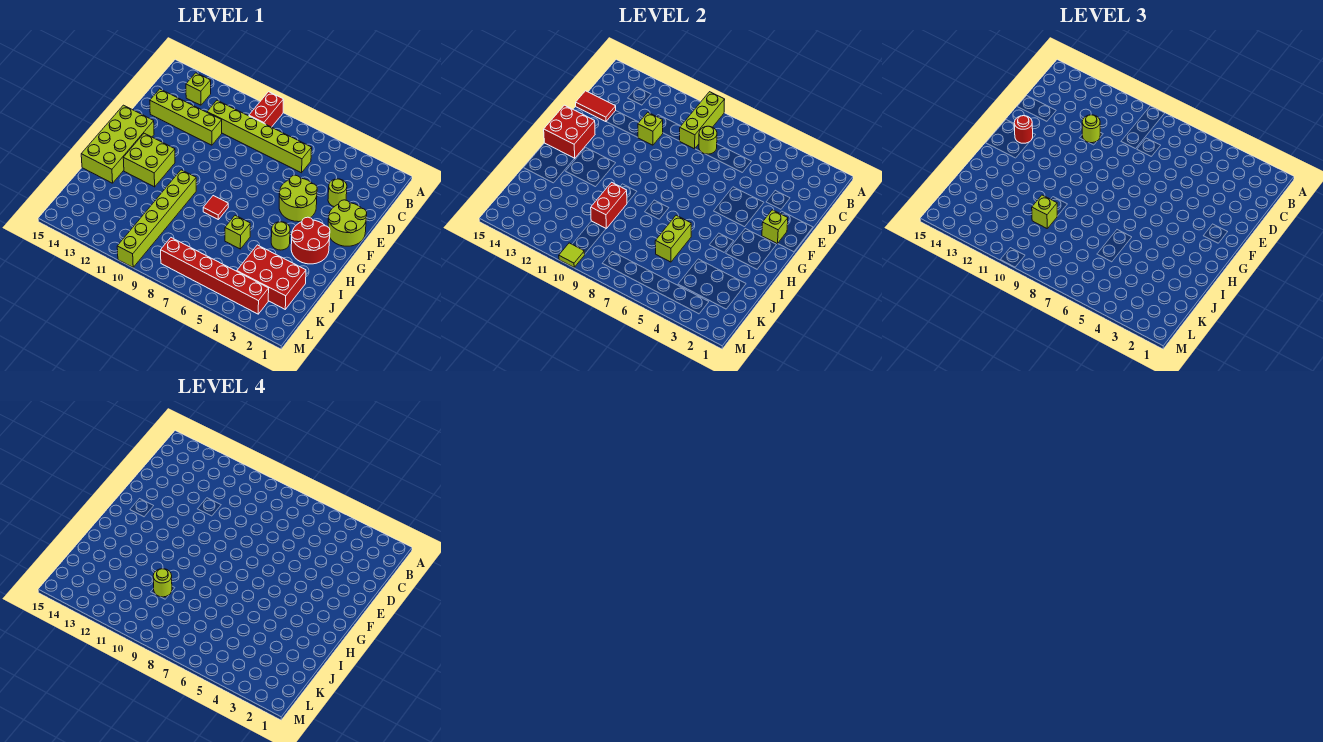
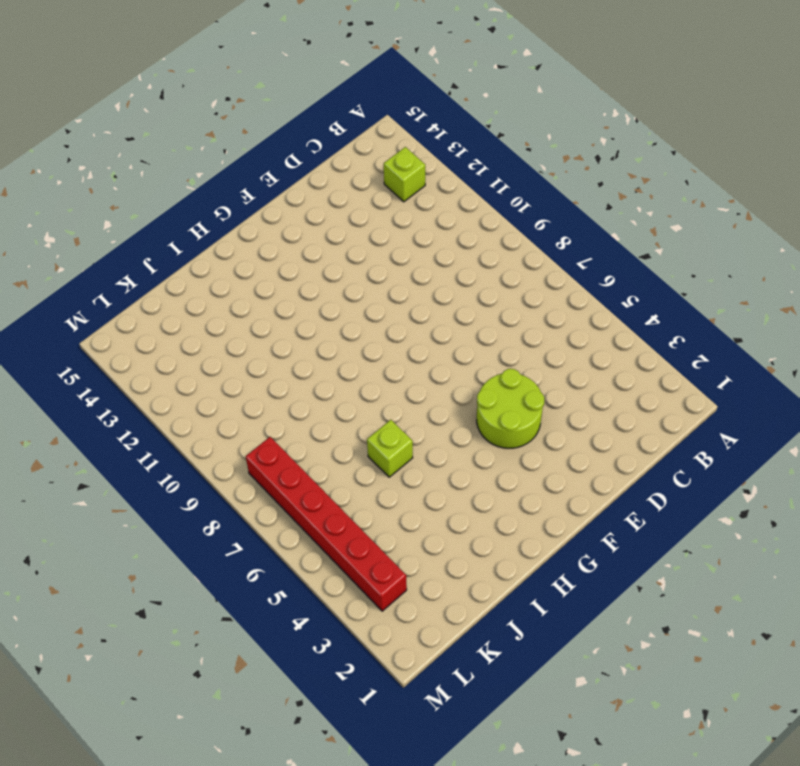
none -> red brick A9:B9 level 1
none -> lime brick C6:C11 level 1
none -> lime round brick D3 level 1

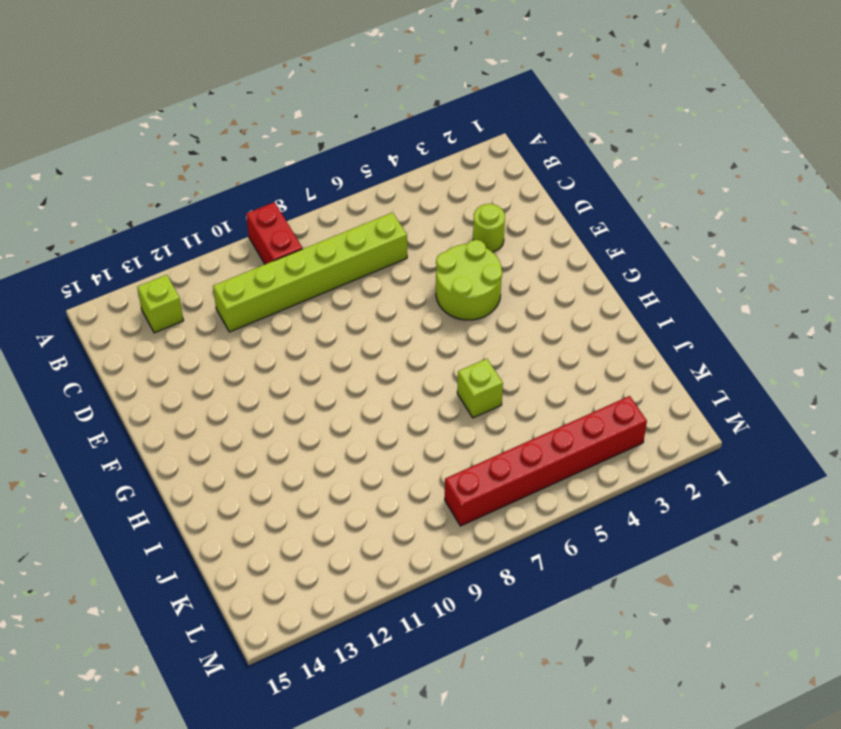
none -> lime brick D11:D14 level 1
none -> lime round brick E1:F2 level 1
none -> lime brick F14:I15 level 1

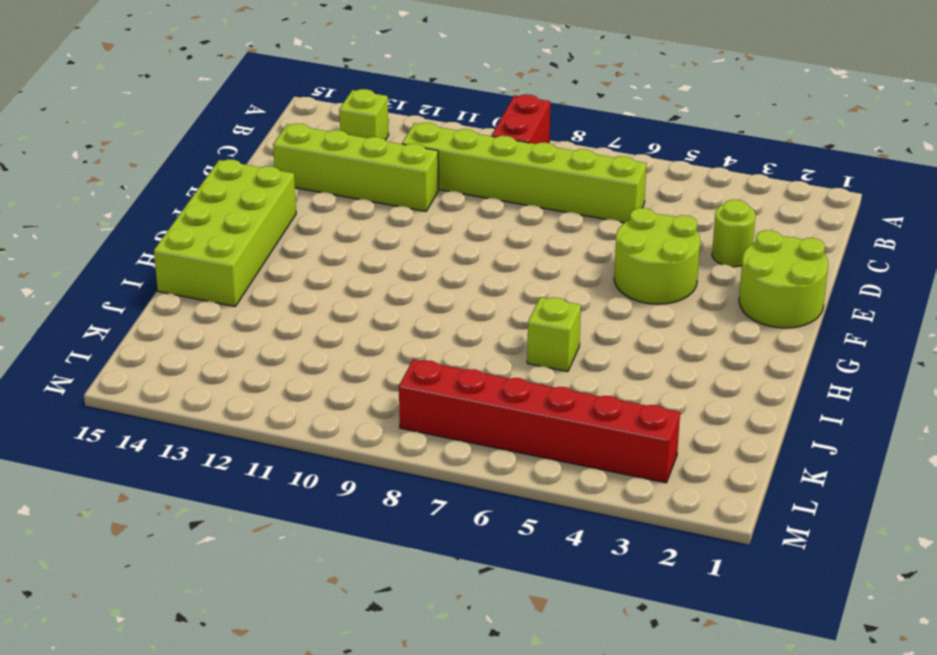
none -> red round brick G2:H3 level 1
none -> lime brick G12:H13 level 1
none -> lime round brick H4 level 1

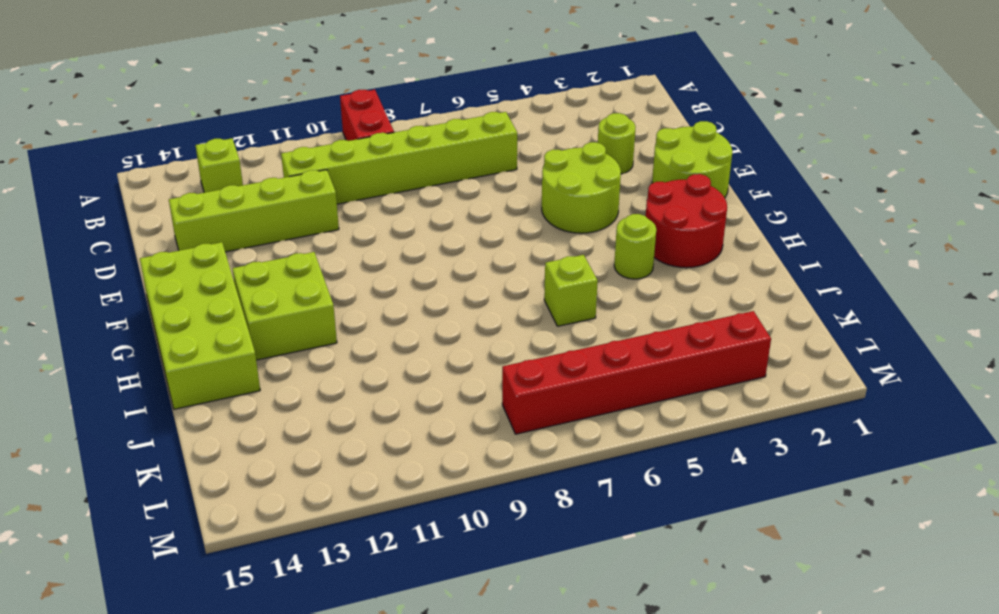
none -> red tile H8 level 1
none -> lime brick H10:M10 level 1
none -> red brick J2:K4 level 1

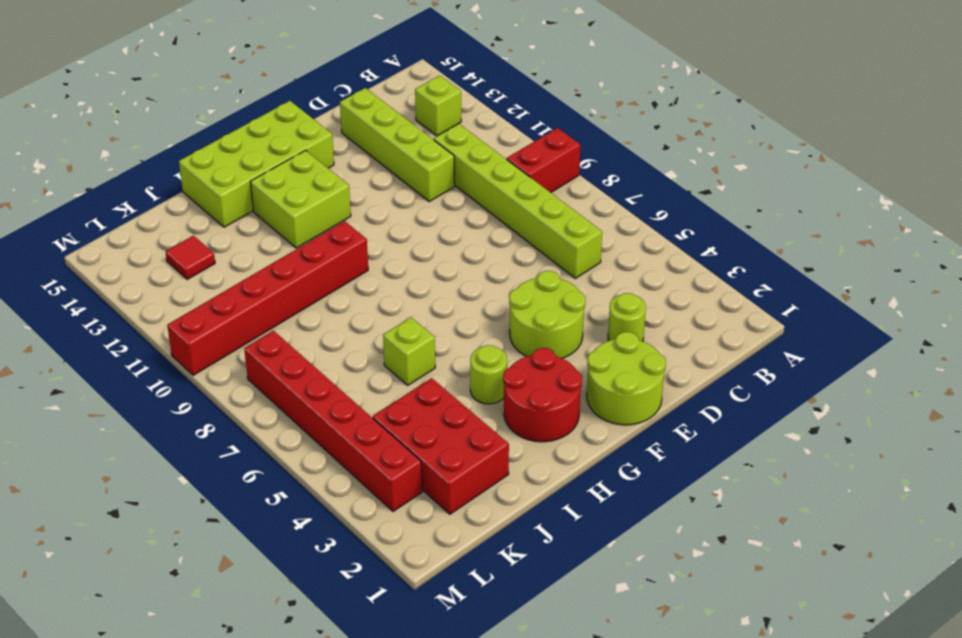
red brick H10:M10 level 1 -> lime brick H10:M10 level 1
red tile K13 level 1 -> red tile H8 level 1
none -> lime brick A9:C9 level 2
none -> lime round brick C8 level 2
none -> lime brick D11 level 2

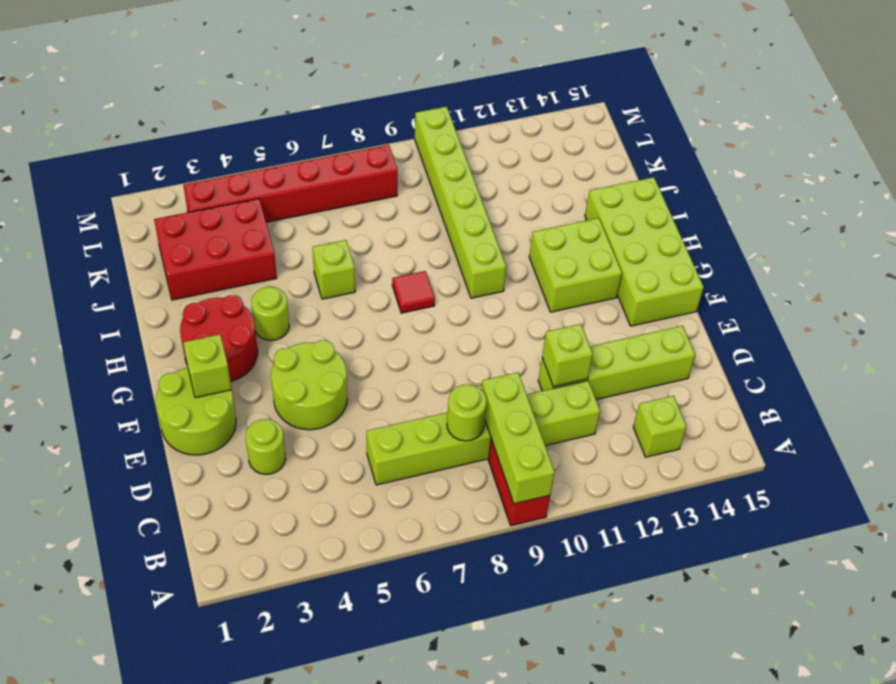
none -> red tile D14:D15 level 2
none -> red brick F14:G15 level 2
none -> lime brick I6:J6 level 2

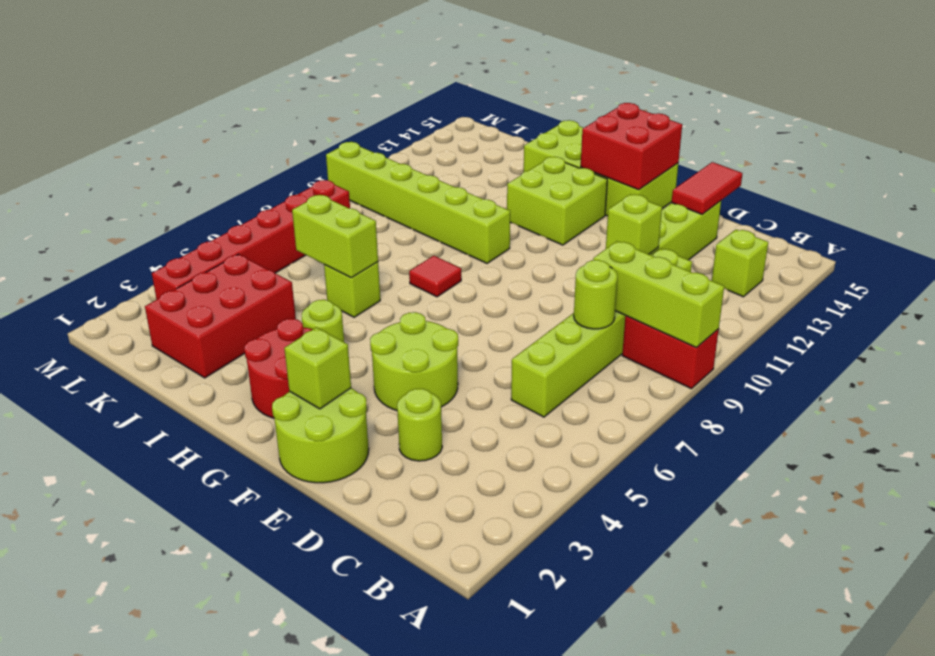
none -> red brick I10:J10 level 2
none -> lime tile M10 level 2
none -> lime round brick D11 level 3

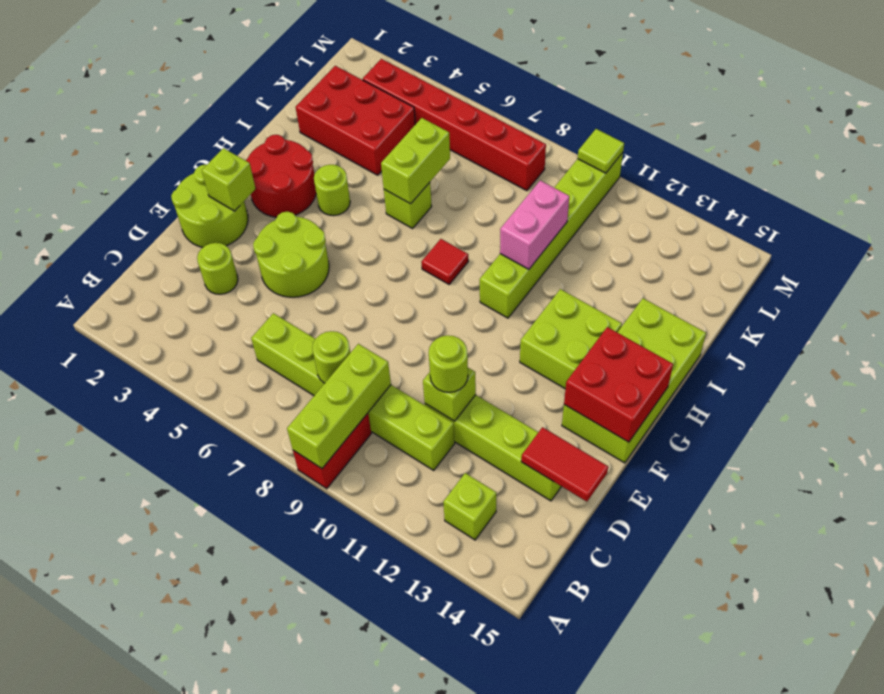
pink brick I10:J10 level 2 -> red brick I10:J10 level 2
none -> red round brick F14 level 3
none -> lime brick J10 level 3
none -> lime round brick J10 level 4

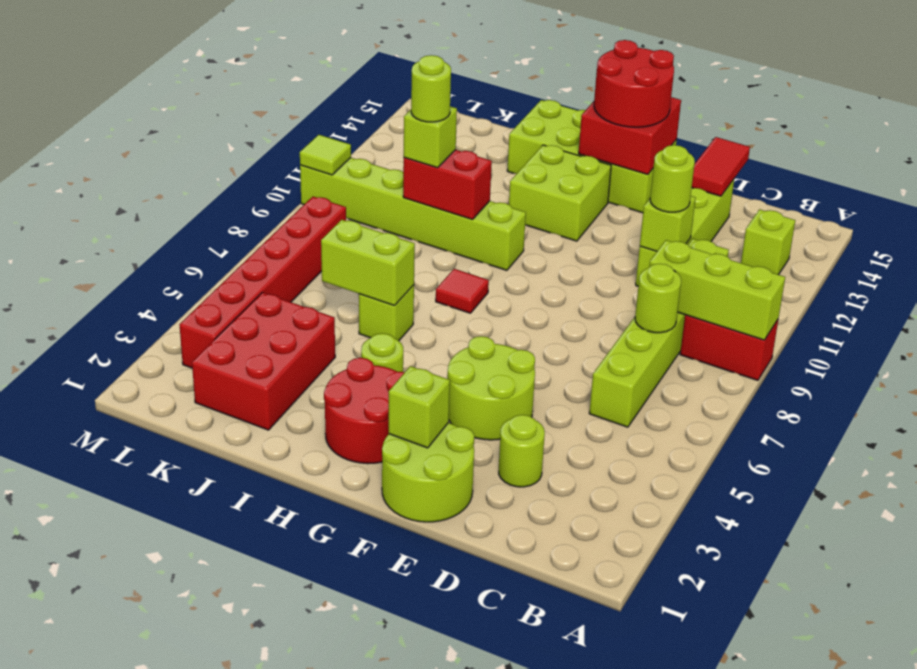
red round brick F14:G15 level 3 -> red round brick F14 level 3

